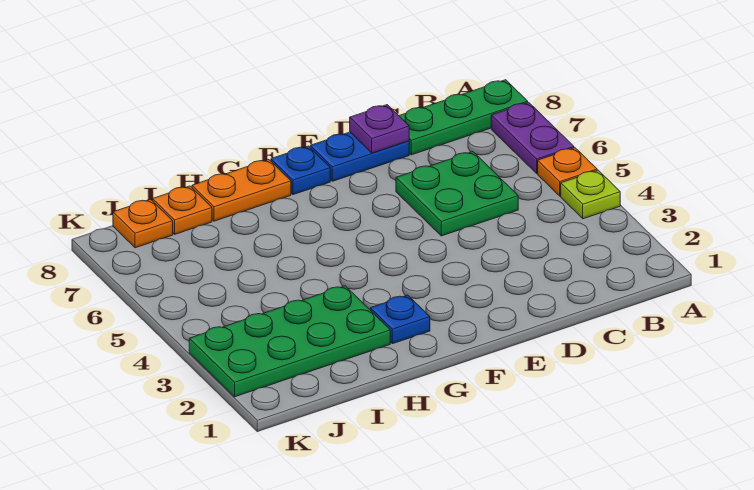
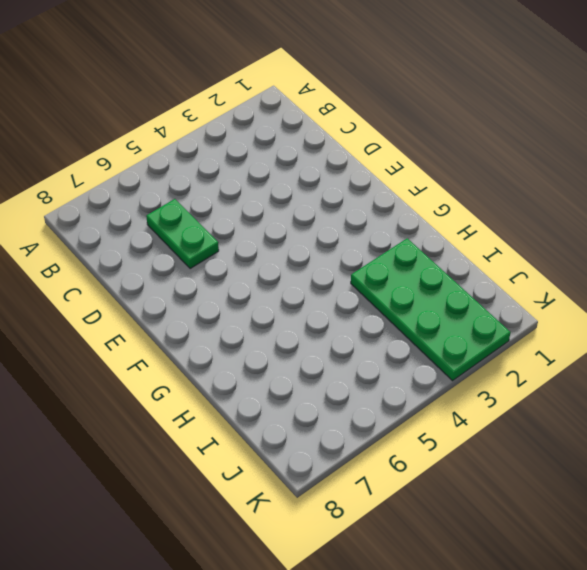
green plate C6:D6 level 1 -> green plate C5:D6 level 1
none -> lime plate A4 level 1
none -> orange plate A5 level 1
none -> purple plate A6:A7 level 1

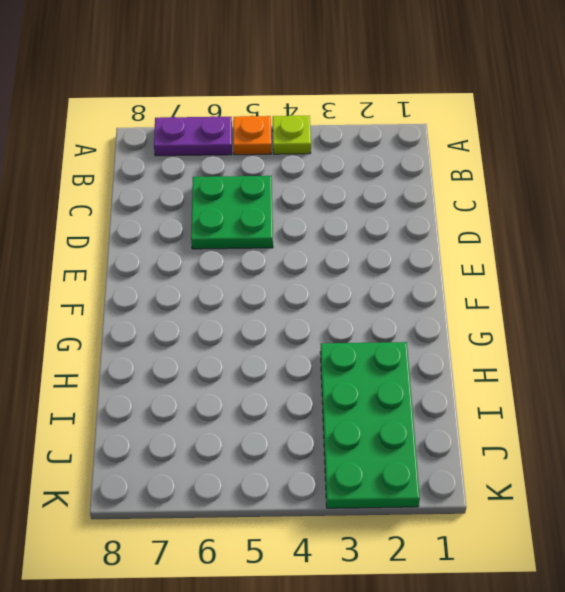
none -> green plate A8:C8 level 1
none -> blue plate D8:E8 level 1
none -> blue plate F8 level 1

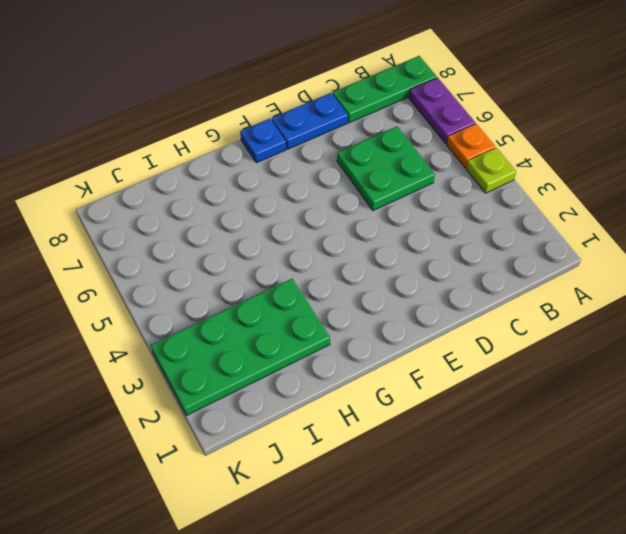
none -> blue plate G2 level 1
none -> orange plate G8:H8 level 1
none -> orange plate I8 level 1

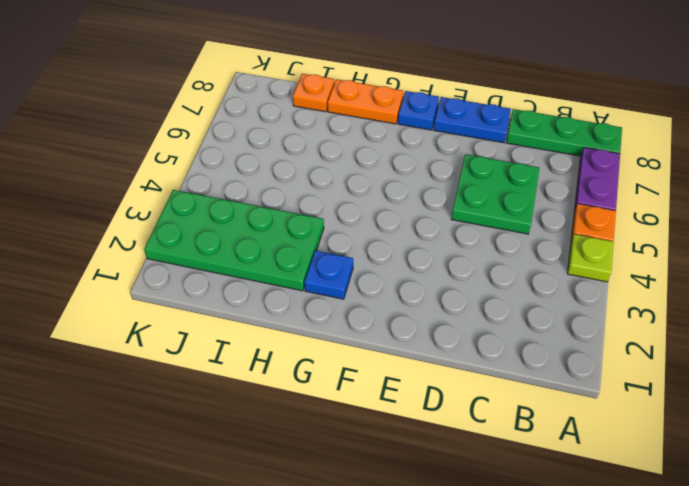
none -> orange plate J8 level 1
none -> purple plate D8 level 2

